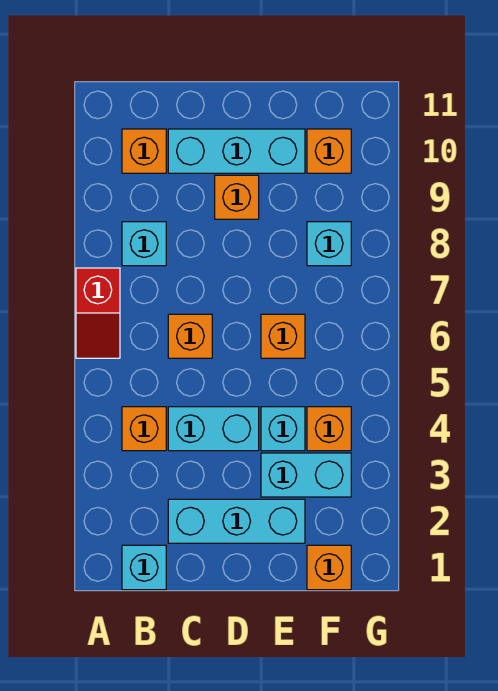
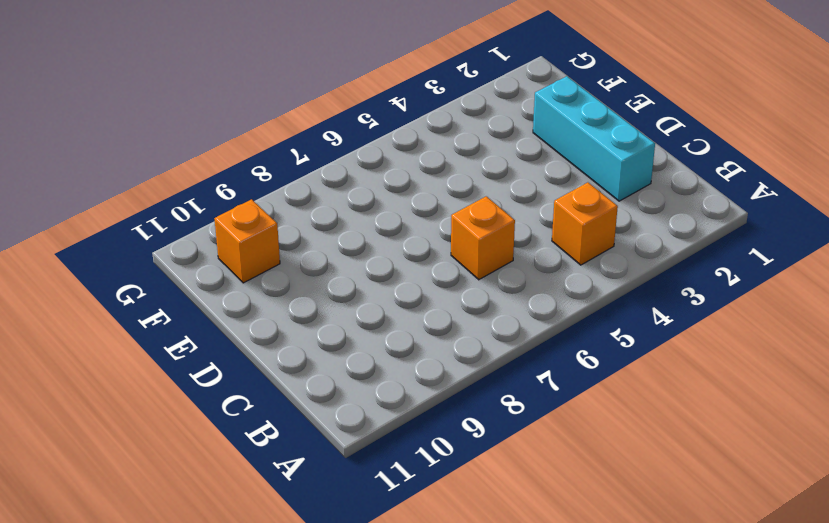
none -> red slope A6:A7 level 1 top 7
none -> cyan brick B1 level 1
none -> cyan brick B8 level 1

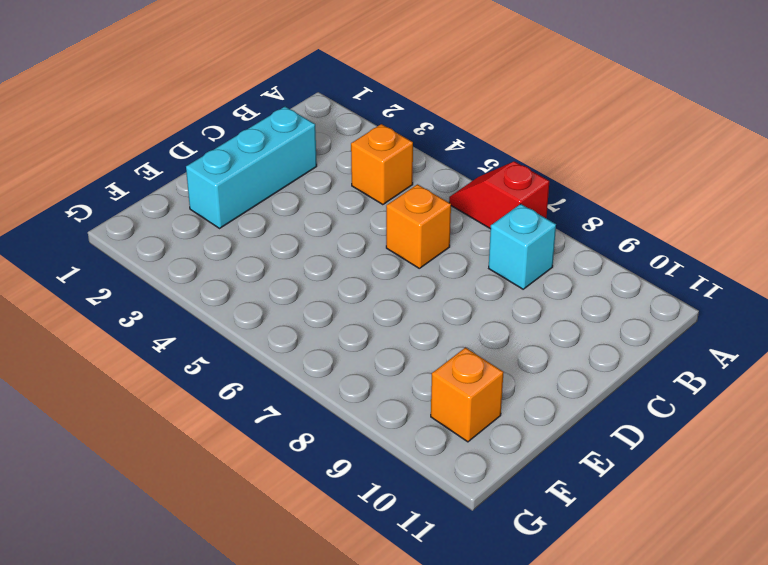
none -> cyan brick B1 level 1
none -> orange brick B10 level 1
none -> cyan brick C4:D4 level 1

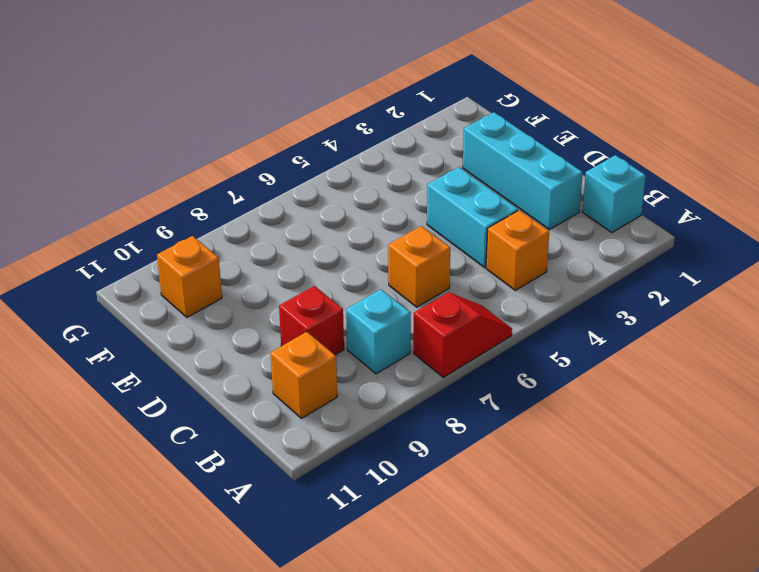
red brick C9 level 1 -> none
none -> cyan brick C10:E10 level 1
none -> orange brick D9 level 1
none -> cyan brick E3:F3 level 1

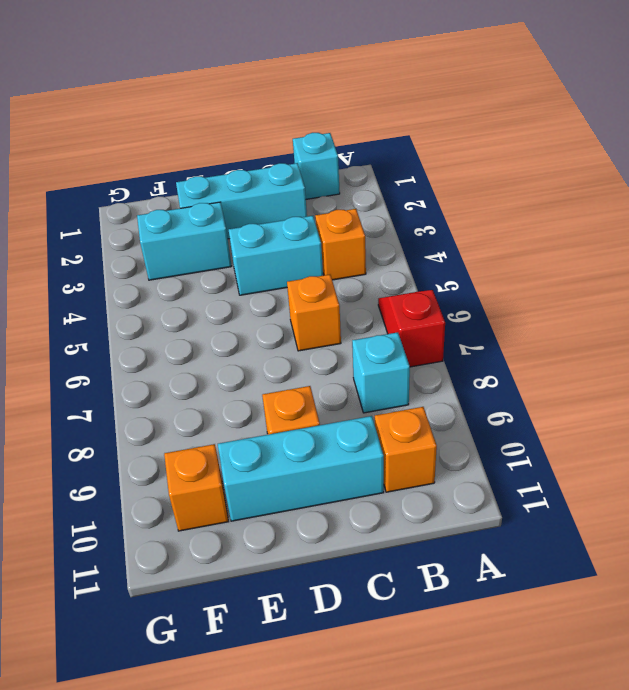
none -> cyan brick E4 level 1
none -> orange brick E6 level 1
none -> orange brick F1 level 1

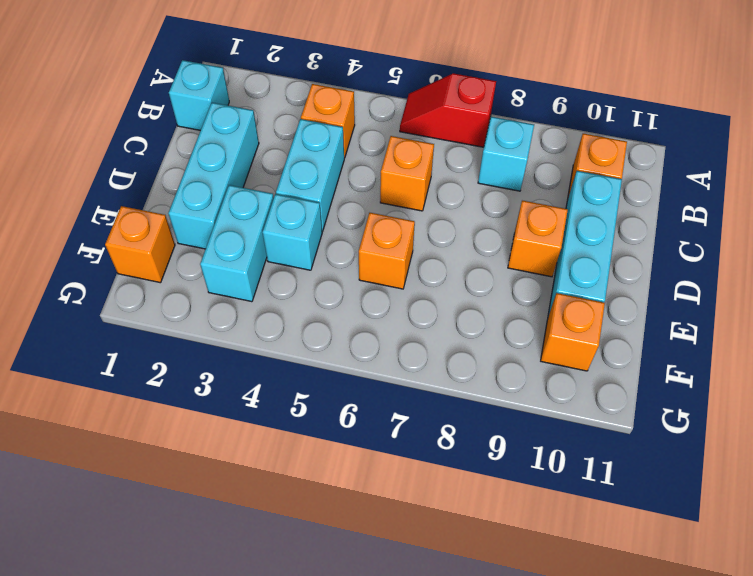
none -> orange brick F4 level 1
none -> cyan brick F8 level 1

